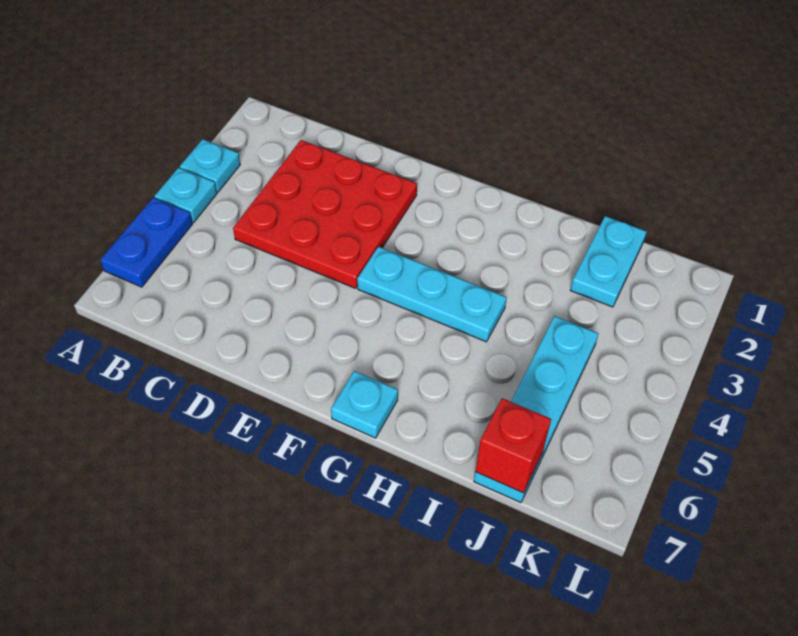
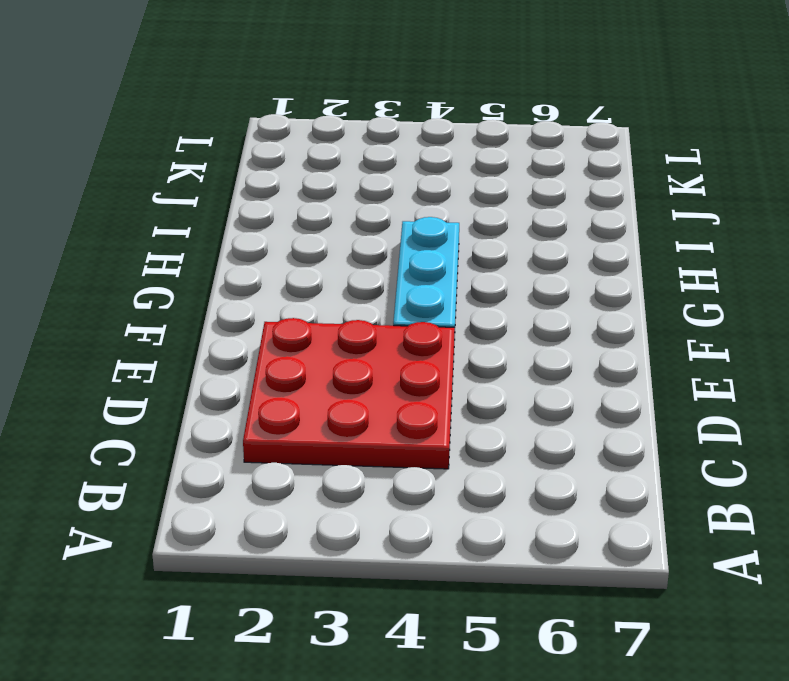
none -> cyan plate A3 level 1
none -> cyan plate A4 level 1

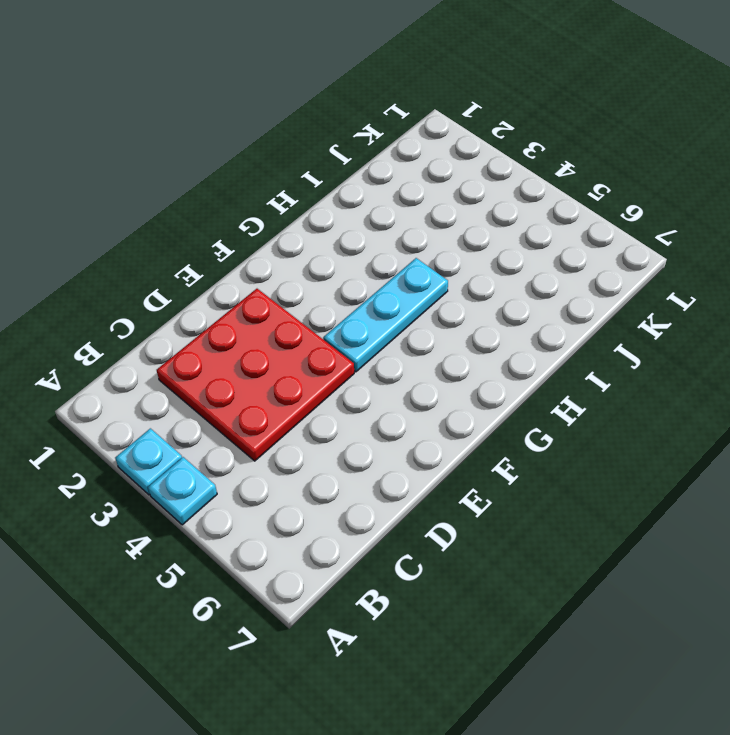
none -> blue plate A5:A6 level 1
none -> cyan plate G7 level 1

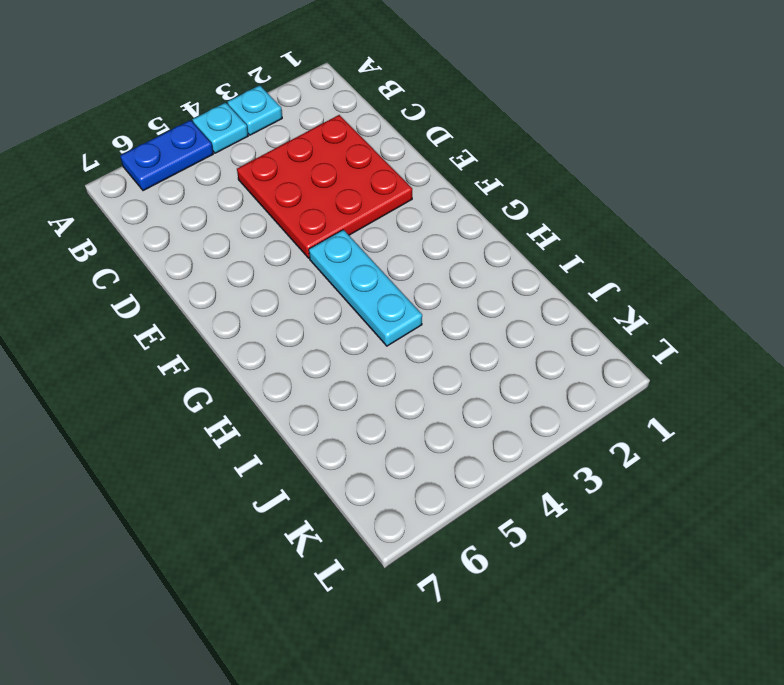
none -> cyan plate G7 level 1
none -> cyan plate J1:J2 level 1

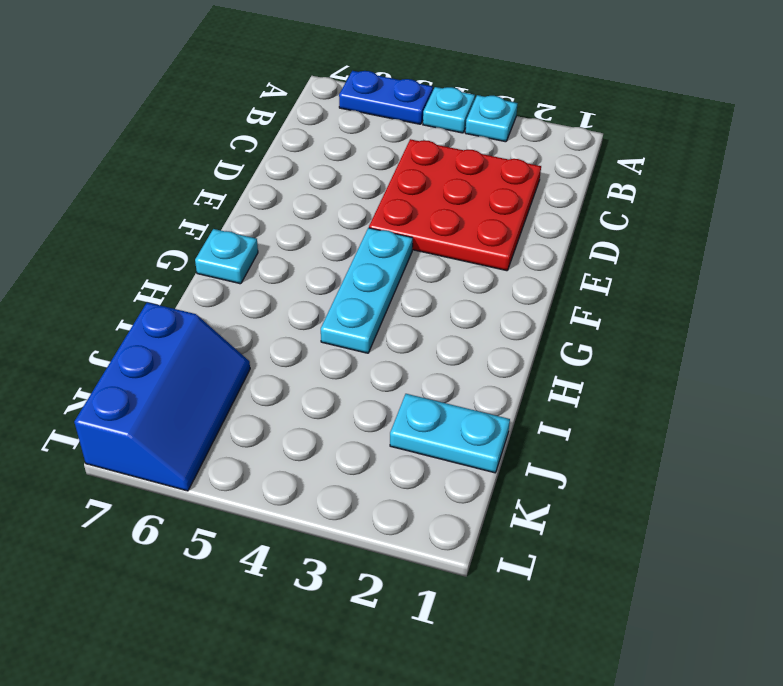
blue slope J6:L7 level 1 top 7 -> cyan plate J4:J7 level 1
none -> red brick J7 level 2

